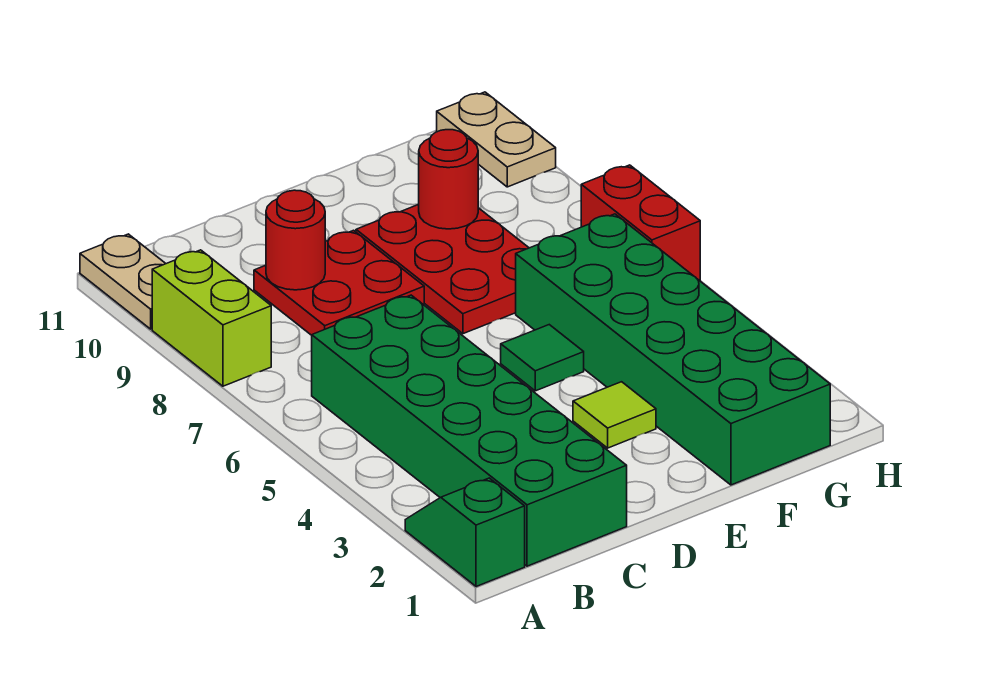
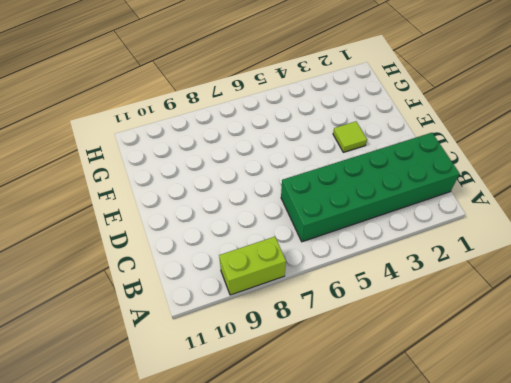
none -> green slope A1:A2 level 1 top 1
none -> tan plate A10:A11 level 1
none -> red plate C8:D9 level 1

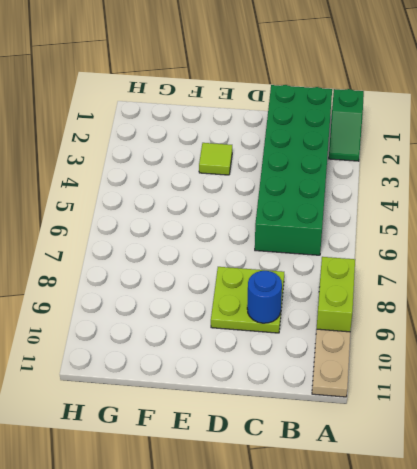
lime plate C8:D9 level 1 -> red plate C8:D9 level 1
blue round brick C9 level 2 -> red round brick C9 level 2
none -> green tile E5 level 1
none -> red plate E7:F9 level 1
none -> green brick F1:G6 level 1

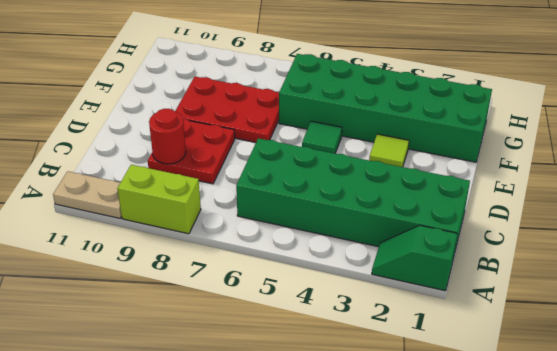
none -> red brick H6:H7 level 1
none -> tan plate H10:H11 level 1
none -> red round brick F9 level 2

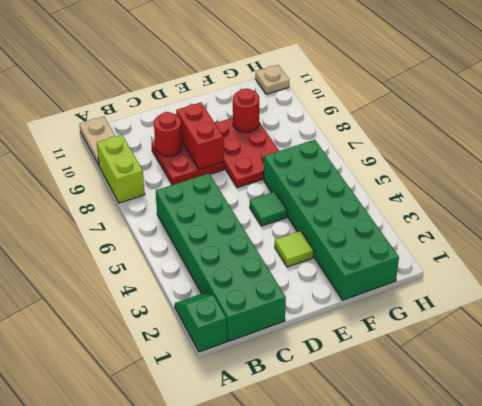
red brick D8:D9 level 2 -> red brick H6:H7 level 1
tan plate H11 level 1 -> tan plate H10:H11 level 1

